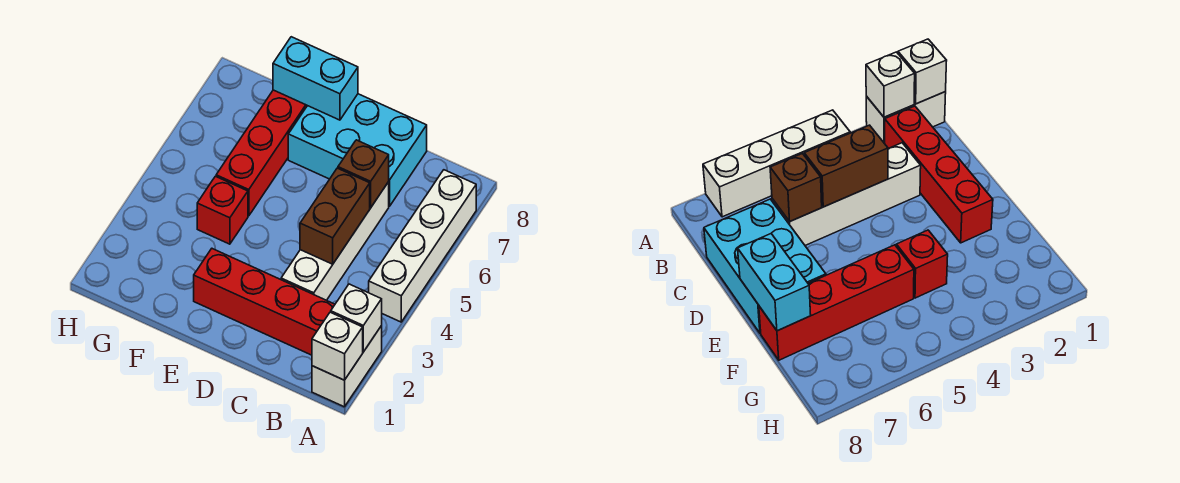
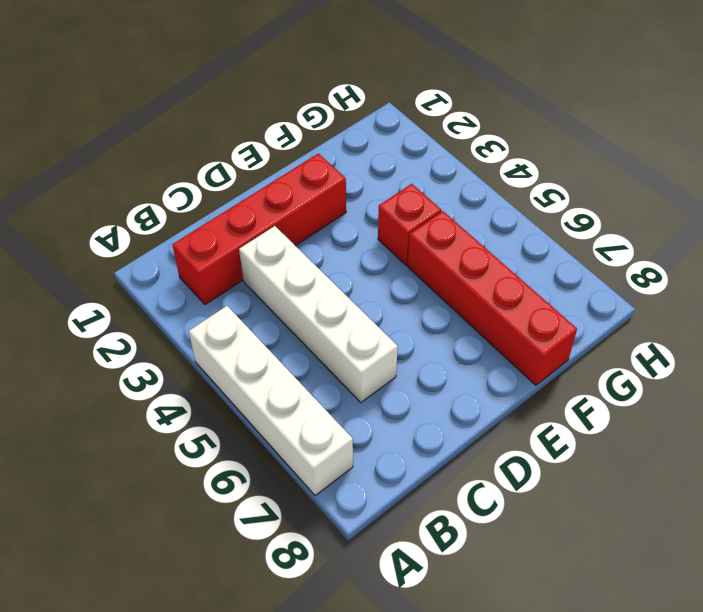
none -> white brick A1:A2 level 1
none -> cyan brick C7:E8 level 1
none -> white brick A1 level 2

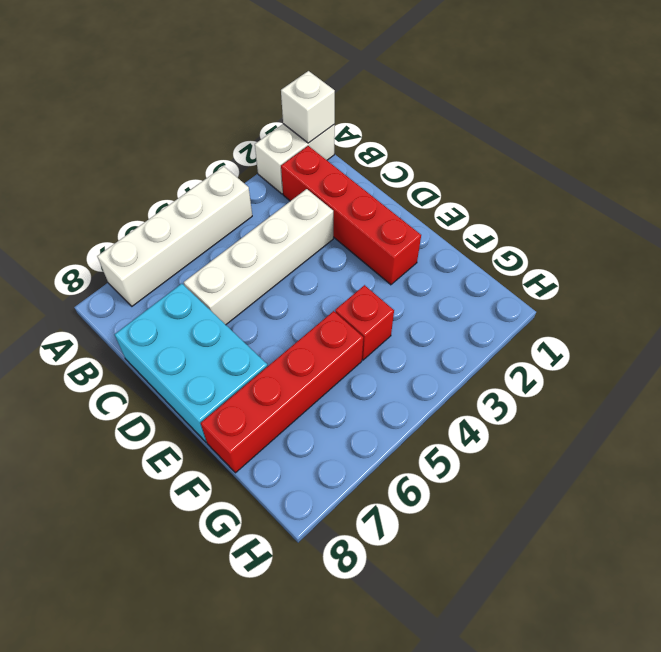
none -> white brick A2 level 2
none -> brown brick C4:C5 level 2
none -> brown brick C6 level 2

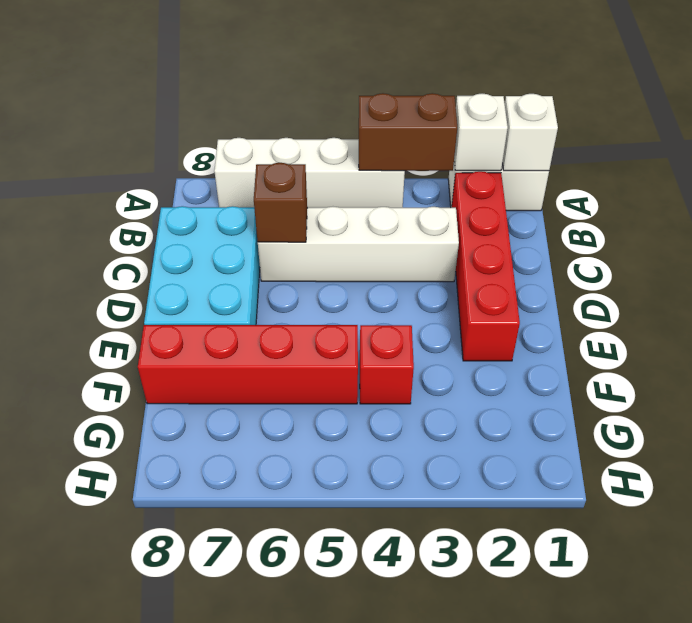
brown brick A3:A4 level 2 -> brown brick C4:C5 level 2
none -> cyan brick E8:F8 level 2

